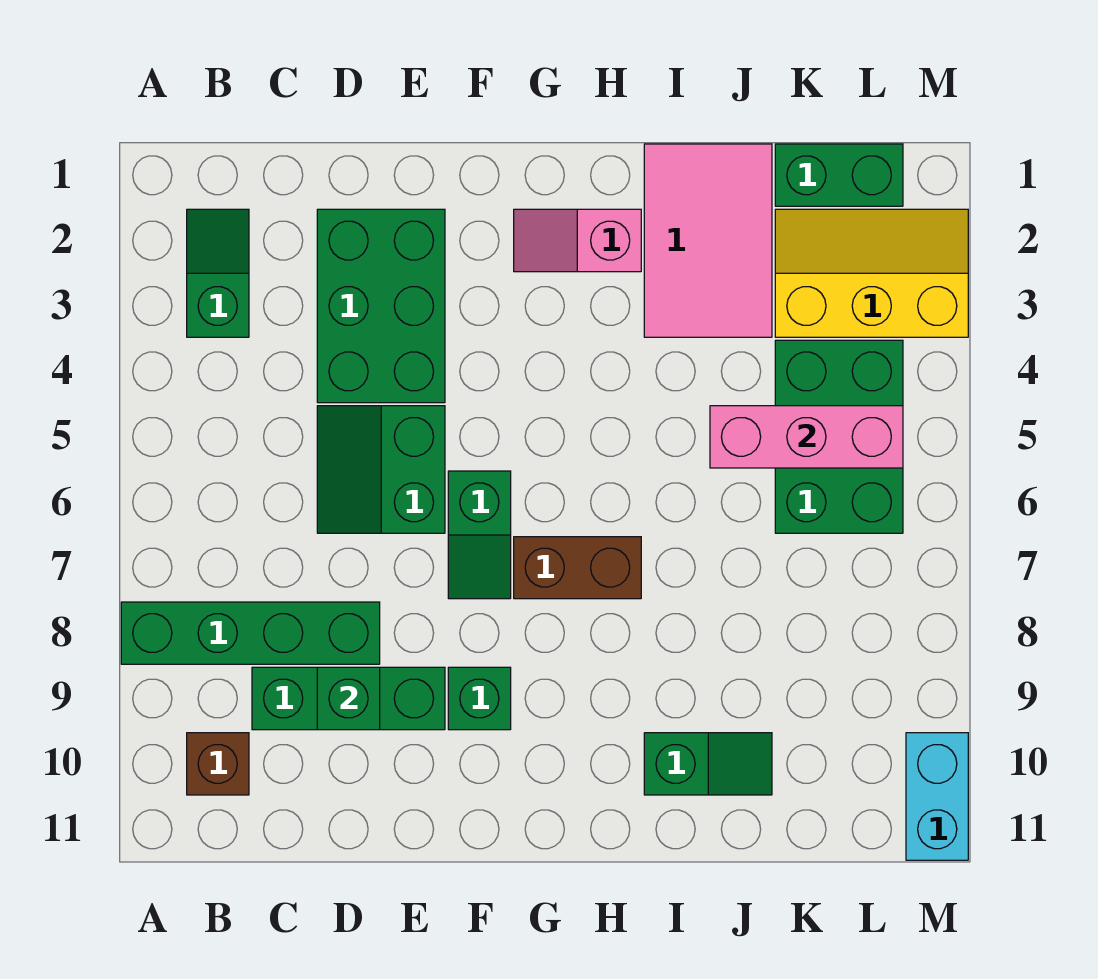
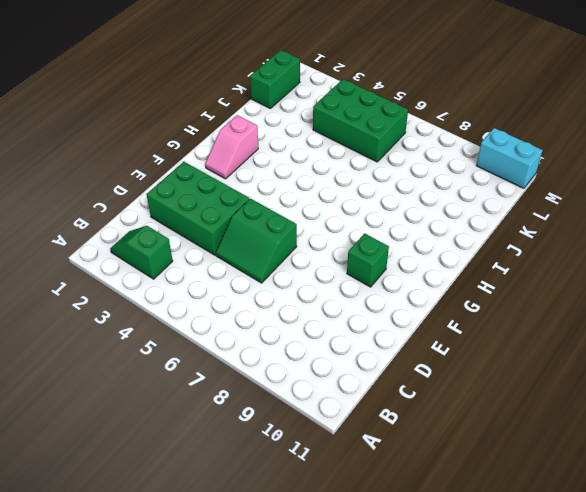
none -> green brick A8:D8 level 1
none -> brown brick B10 level 1
none -> green brick C9:E9 level 1

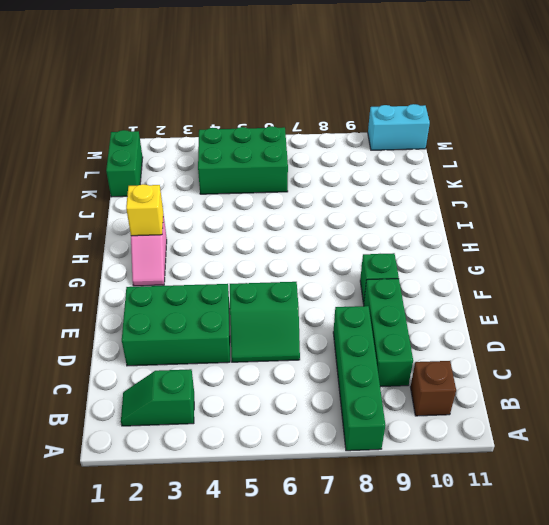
yellow brick H2 level 2 -> none
none -> green slope F6:F7 level 1 top 6
none -> brown brick G7:H7 level 1
none -> pink tile I1:J3 level 1

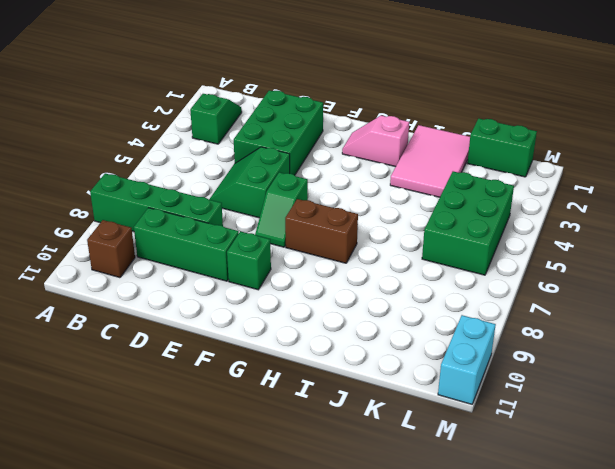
none -> green slope I10:J10 level 1 top I
none -> yellow slope K2:M3 level 1 top 3
none -> green brick D9 level 2

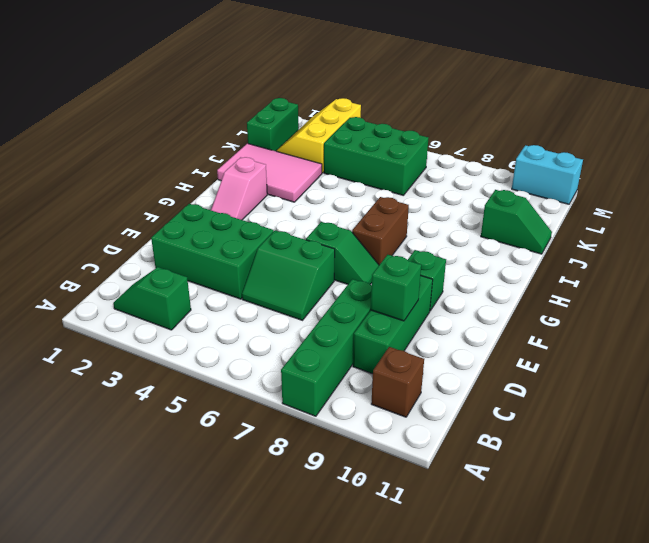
green slope J10:J11 level 1 top 10 -> green slope I10:J10 level 1 top I
none -> pink brick J5:L5 level 2

